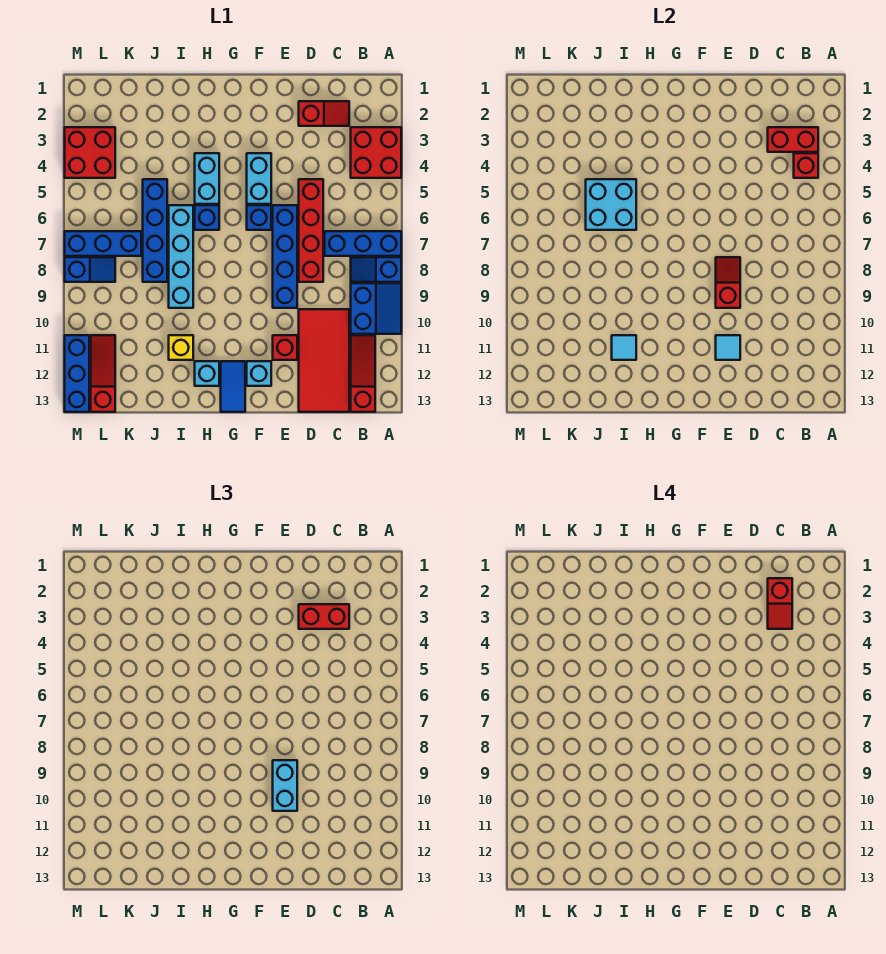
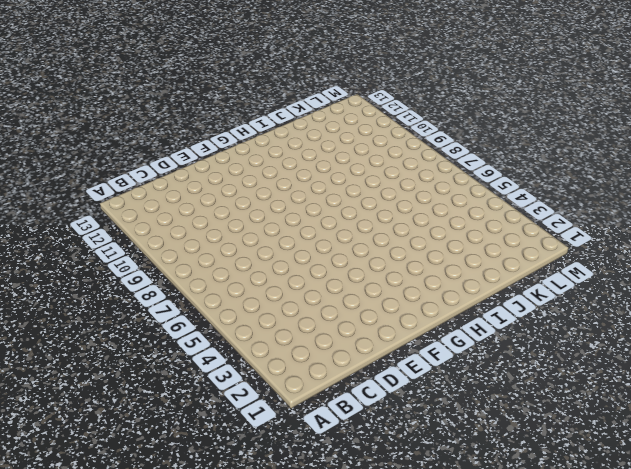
none -> red brick A3:B4 level 1
none -> blue brick A7:C7 level 1
none -> blue slope A8:B8 level 1 top A
none -> blue slope A9:B10 level 1 top B

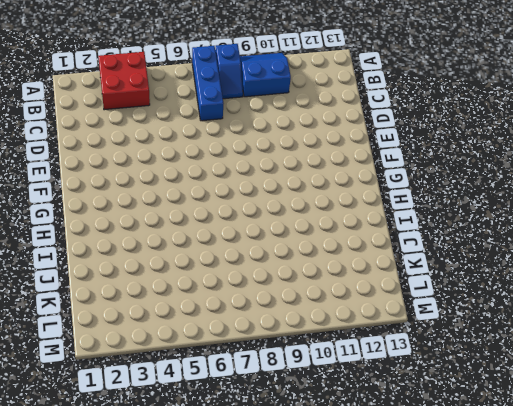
none -> red slope B11:B13 level 1 top 13
none -> red slope C2:D2 level 1 top D
none -> red tile C10:D13 level 1
none -> red brick D5:D8 level 1

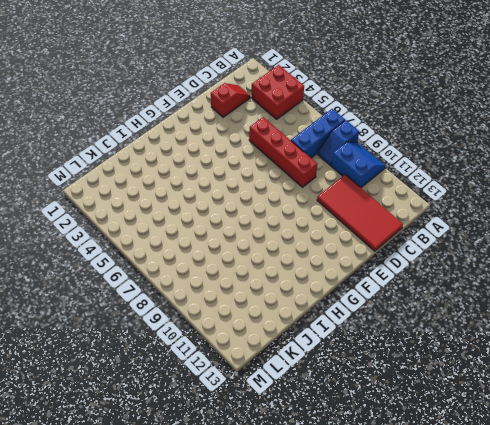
none -> red slope B11:B13 level 1 top 13
none -> blue brick E6:E9 level 1
none -> red brick E11 level 1
none -> cyan brick F4:F5 level 1

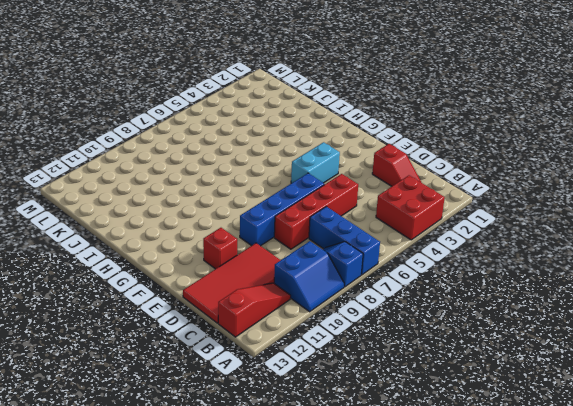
none -> blue brick F6 level 1
none -> cyan brick F12 level 1
none -> blue tile G12:G13 level 1
none -> cyan brick H4:H5 level 1

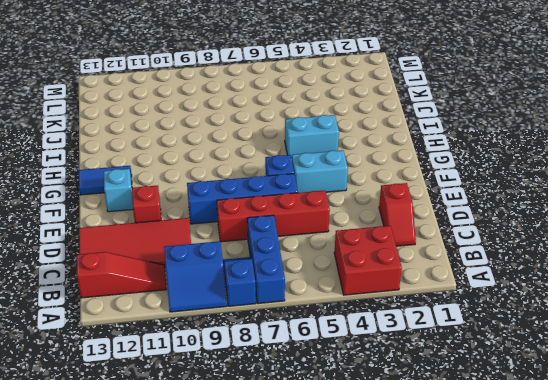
none -> blue brick H6 level 1
none -> cyan brick H12 level 1
none -> cyan brick I6:I9 level 1
none -> yellow brick I11 level 1

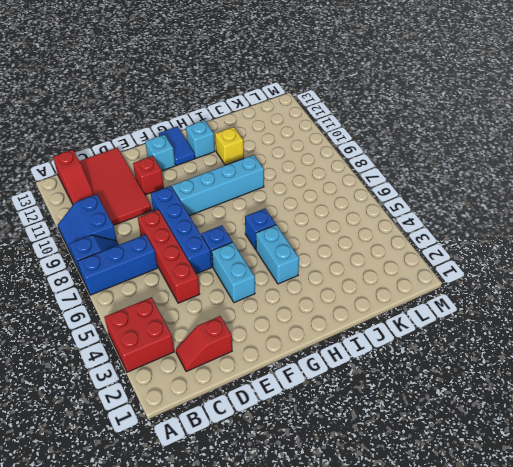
cyan brick F9:I9 level 1 -> cyan brick I6:I9 level 1
none -> blue brick J5:J8 level 1
none -> blue brick K7:M7 level 1
none -> red brick L3:M4 level 1
none -> blue slope L8:M8 level 1 top M

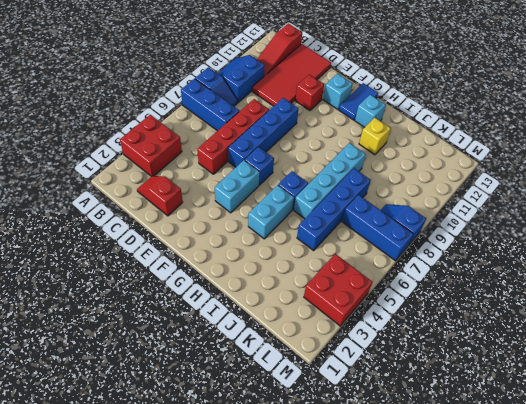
none -> red slope L11:L13 level 1 top 13
none -> blue brick M11:M13 level 1
none -> red brick B3:C3 level 2
none -> red brick B4 level 2

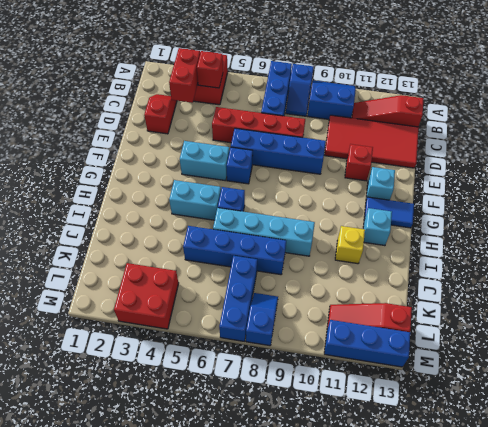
none -> red slope E8:E9 level 2 top 9
none -> cyan tile E11 level 2
none -> cyan brick I5:J6 level 2
none -> cyan tile I11 level 2

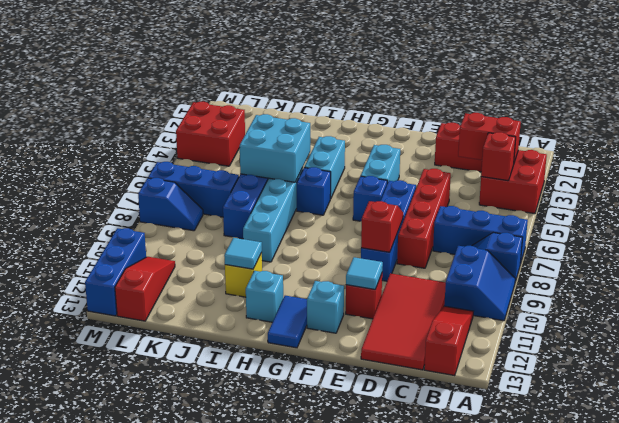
none -> red brick C3:D3 level 3
none -> cyan brick E9:E10 level 3
none -> red slope C2:C3 level 4 top 2

